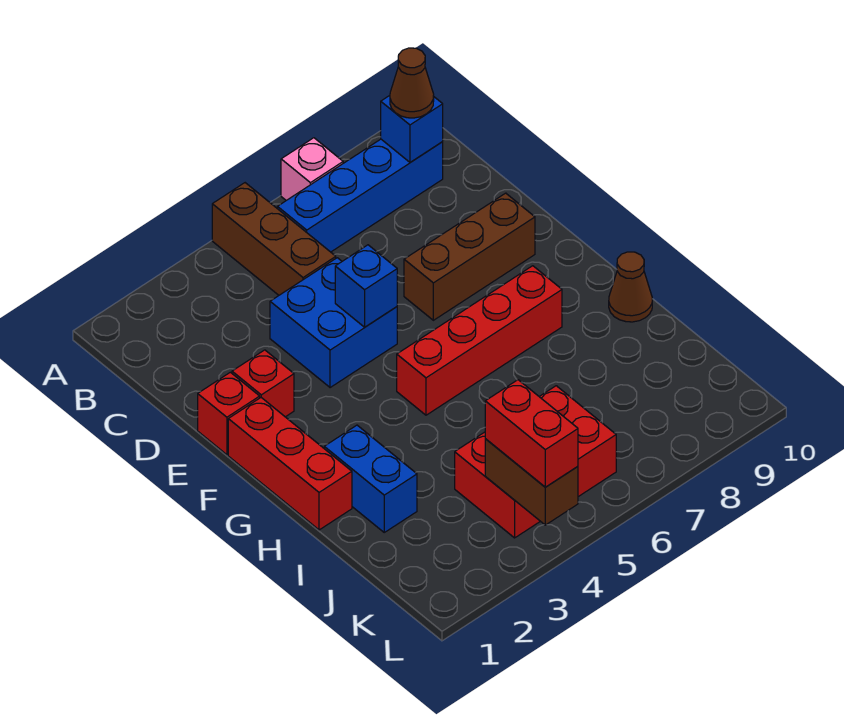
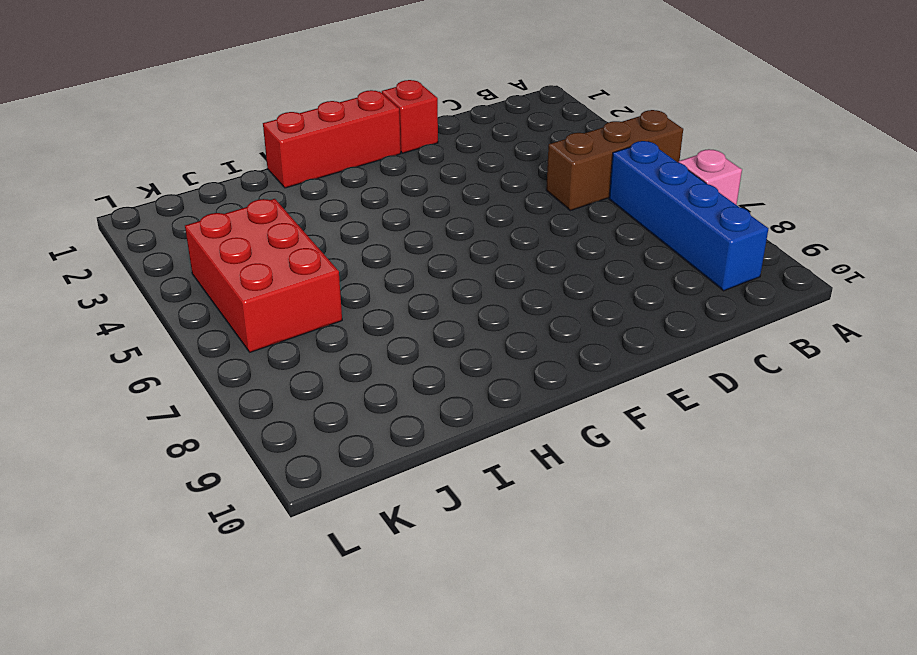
none -> blue brick D4:E5 level 1
none -> red brick E2 level 1
none -> brown brick E7:E9 level 1

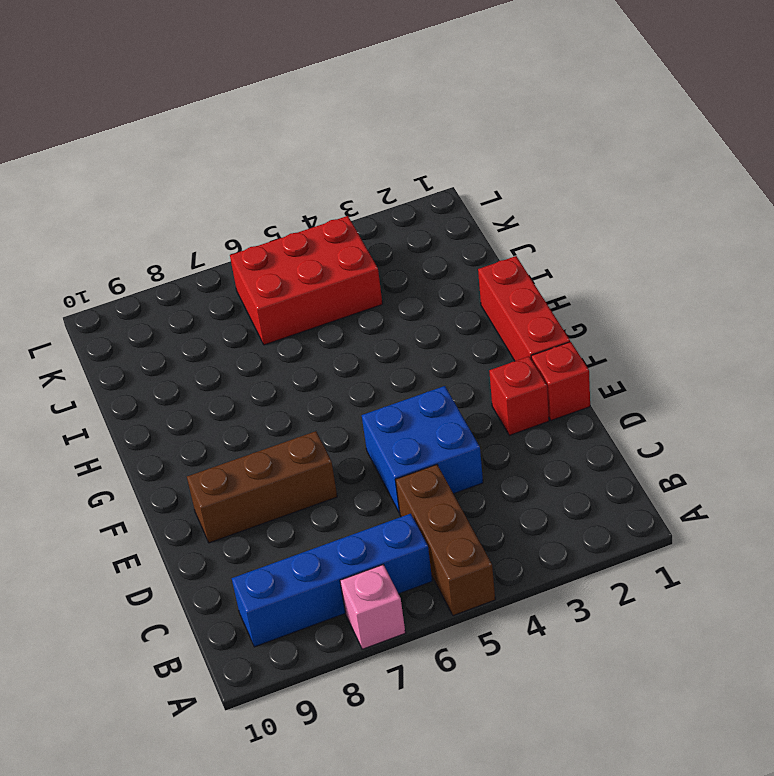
none -> red brick G5:G8 level 1
none -> blue brick H2:I2 level 1
none -> brown cone H10 level 1

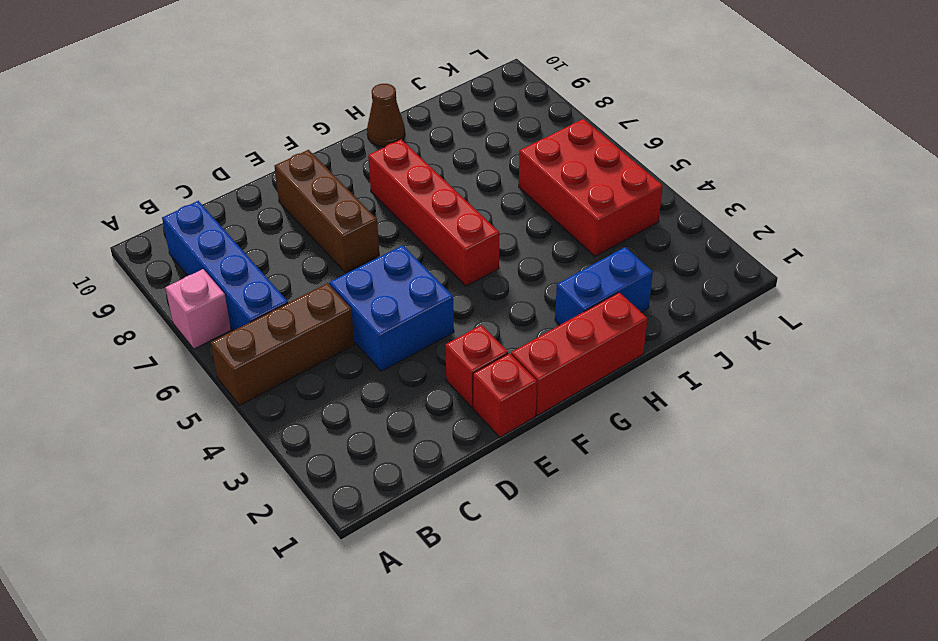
none -> blue brick B9 level 2
none -> blue brick E5 level 2
none -> brown brick K4:L4 level 2

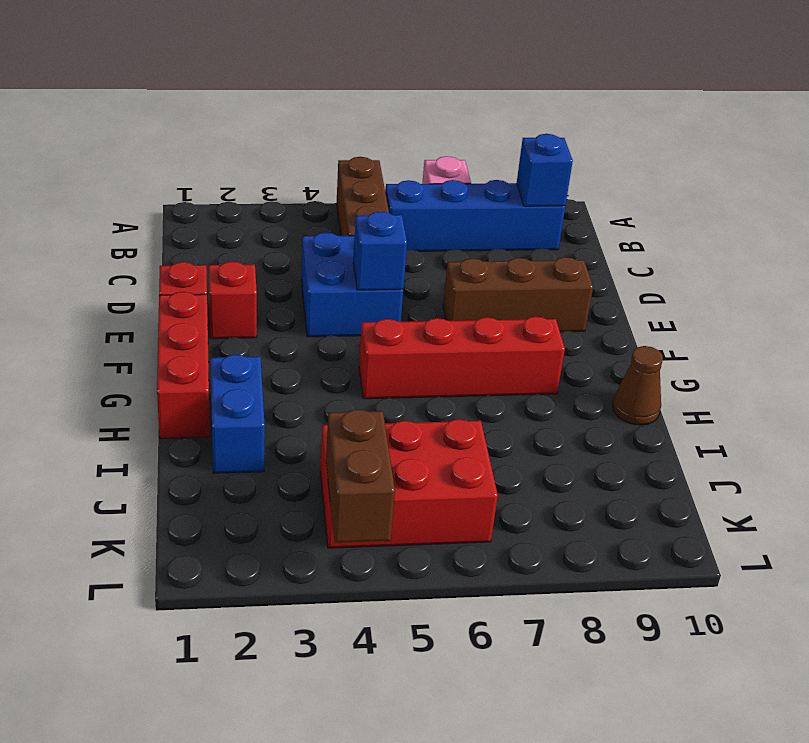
none -> brown cone B9 level 3
none -> red brick K4:L4 level 3

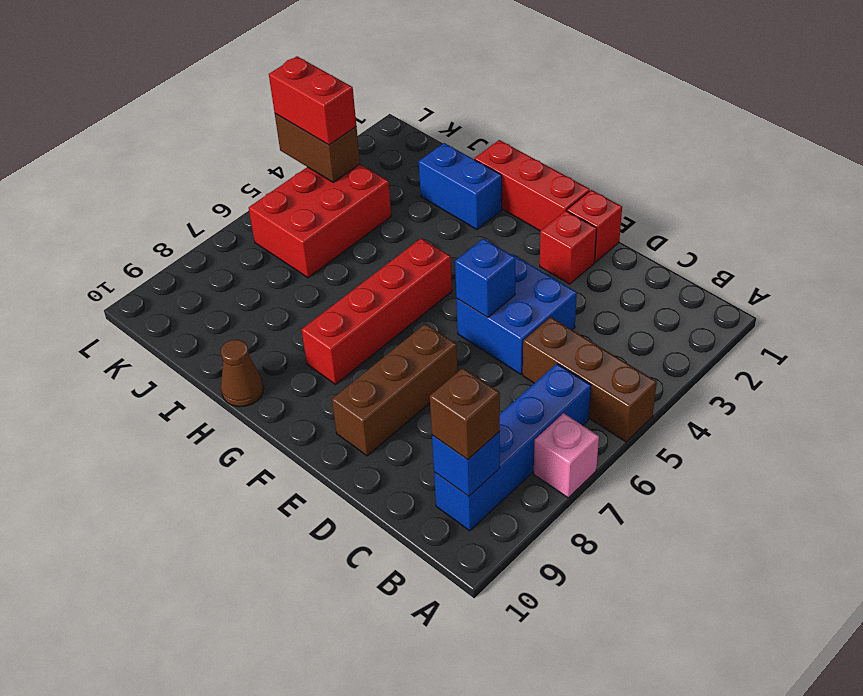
brown brick B9 level 3 -> brown cone B9 level 3

